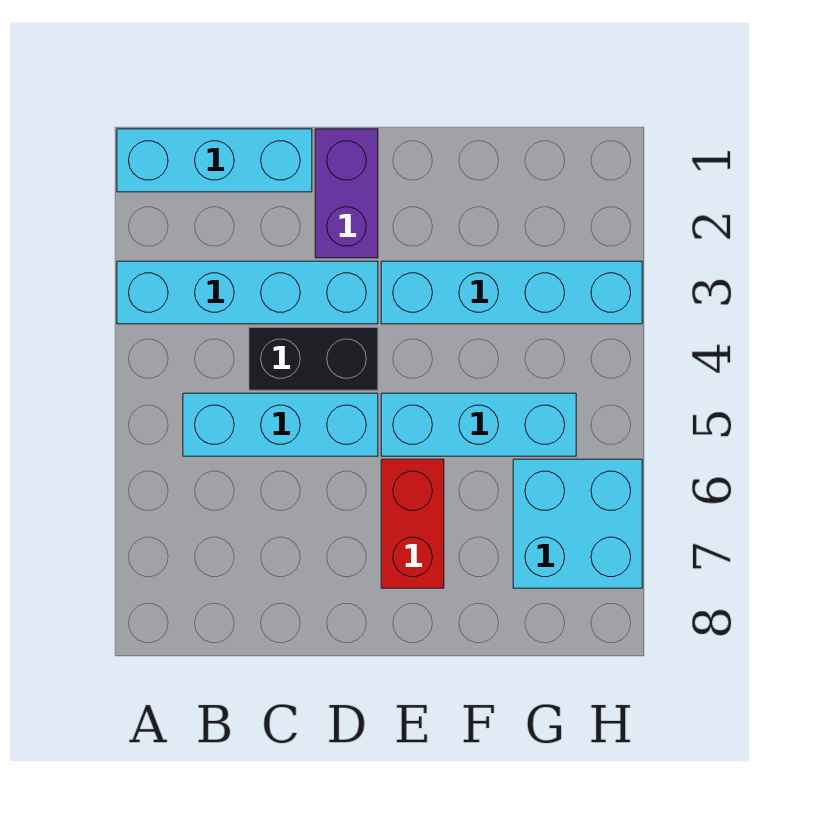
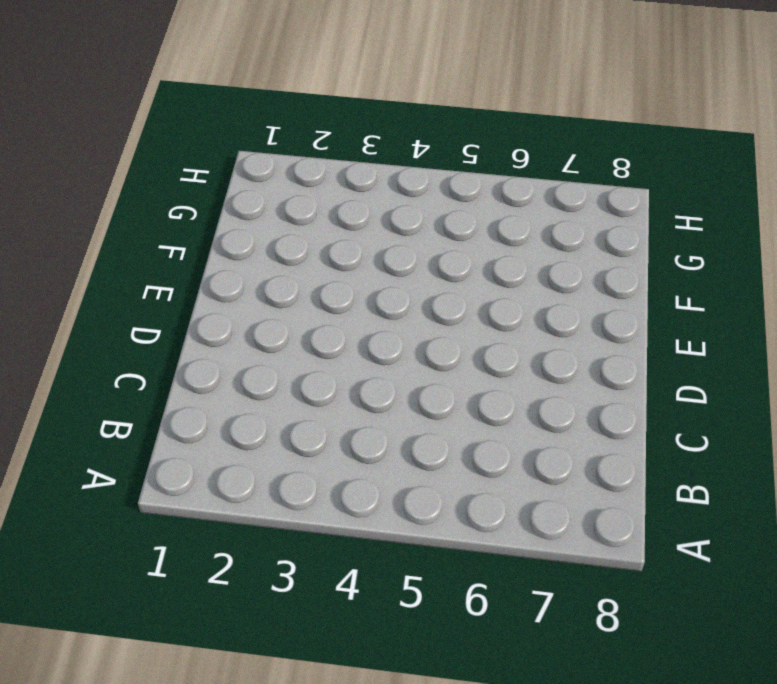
none -> cyan brick A1:C1 level 1
none -> cyan brick A3:D3 level 1

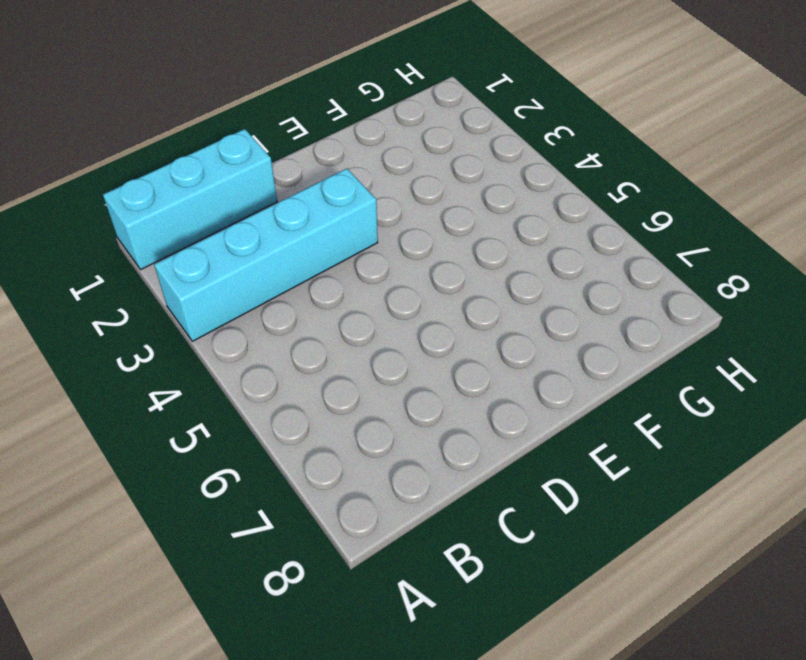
none -> cyan brick B5:D5 level 1
none -> black brick C4:D4 level 1

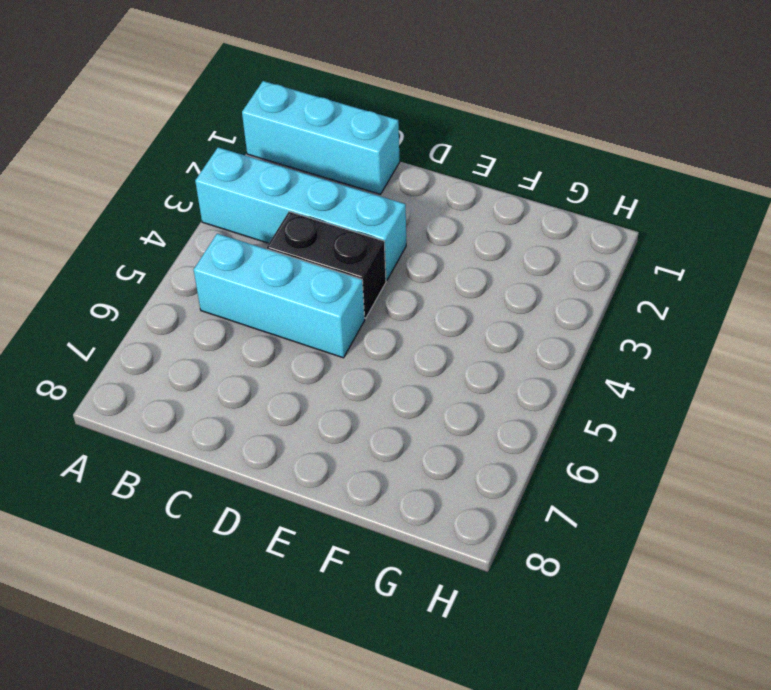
none -> purple brick D1:D2 level 1
none -> cyan brick E3:H3 level 1

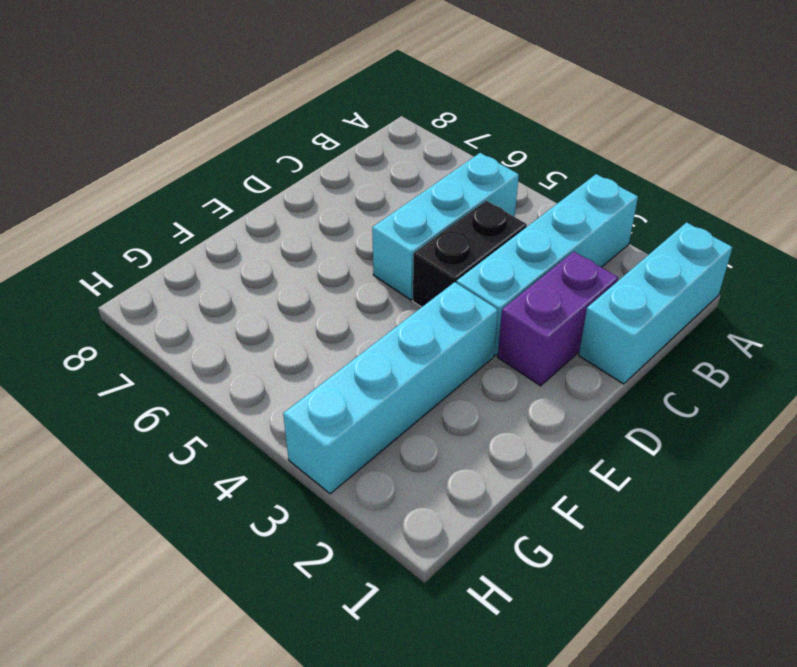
purple brick C2:D2 level 1 -> purple brick D1:D2 level 1
none -> cyan brick E5:G5 level 1
none -> red brick E6:E7 level 1

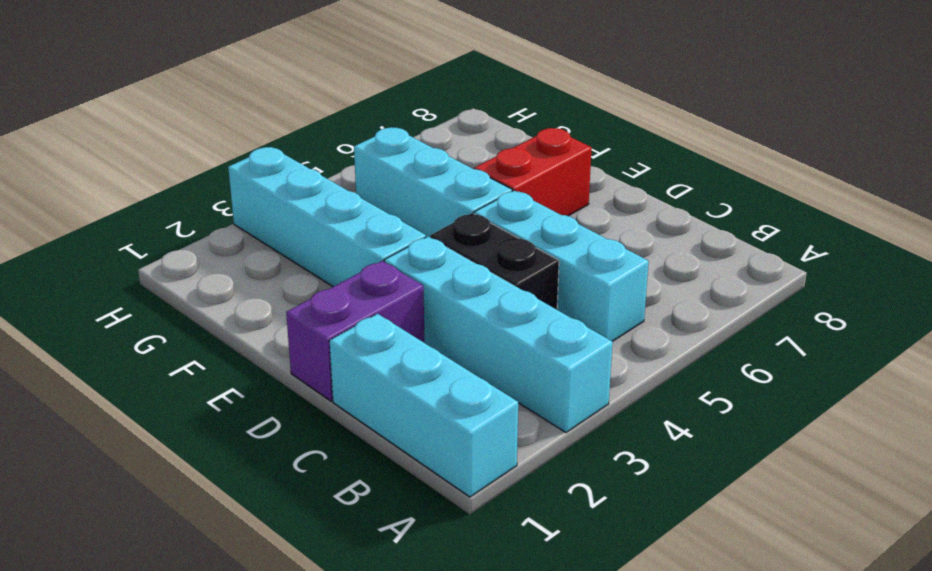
none -> cyan brick G6:H7 level 1

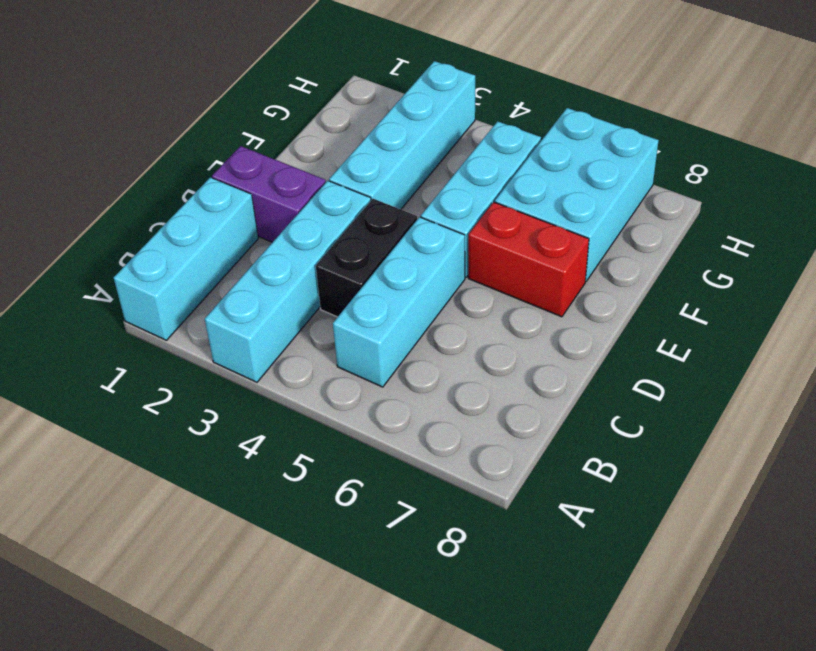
cyan brick F6:H7 level 1 -> cyan brick G6:H7 level 1

